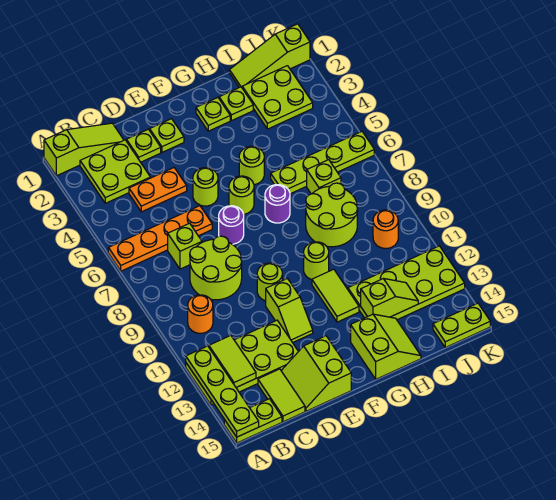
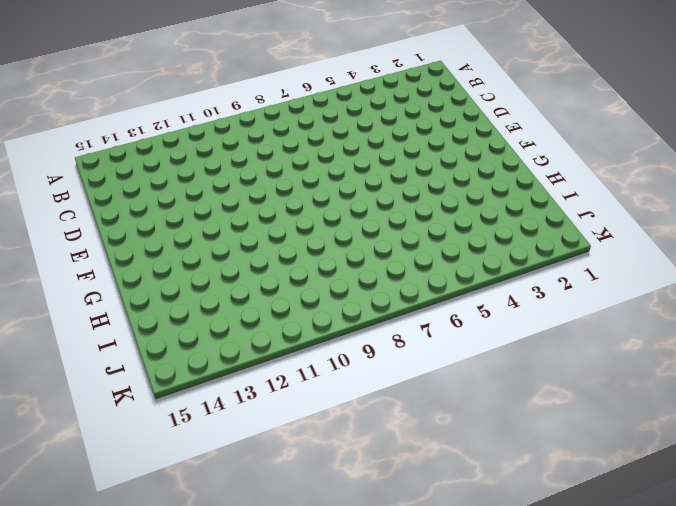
none -> lime slope A1:C1 level 1 top A
none -> orange plate A6:D6 level 1
none -> lime plate A12:D13 level 1
none -> lime plate A15:B15 level 1

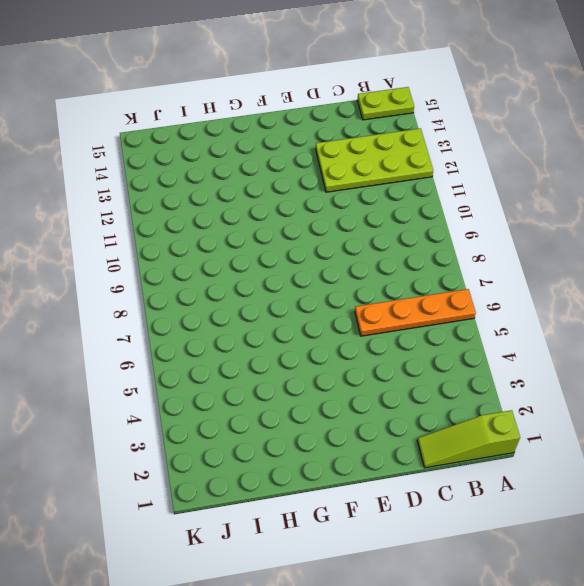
none -> lime plate B2:C3 level 1
none -> orange round brick B10 level 1
none -> orange plate C4:D4 level 1
none -> lime brick C7 level 1

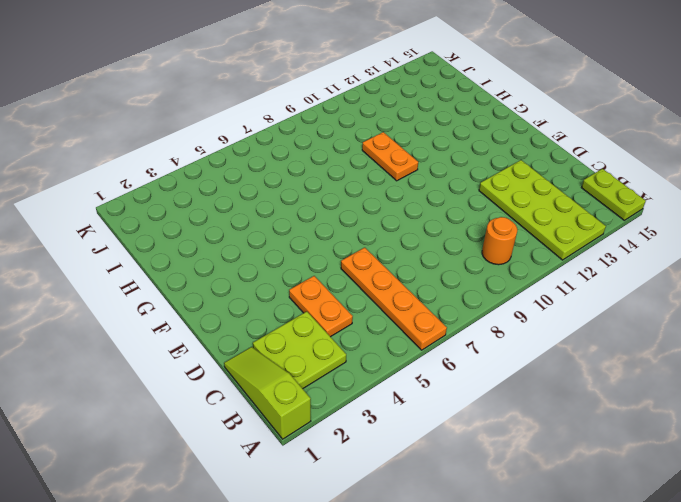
orange plate G10:H10 level 1 -> lime round brick G10 level 1
none -> lime brick C7 level 1
none -> lime round brick C8:D9 level 1
none -> lime tile C14:C15 level 1
none -> lime plate D2 level 1

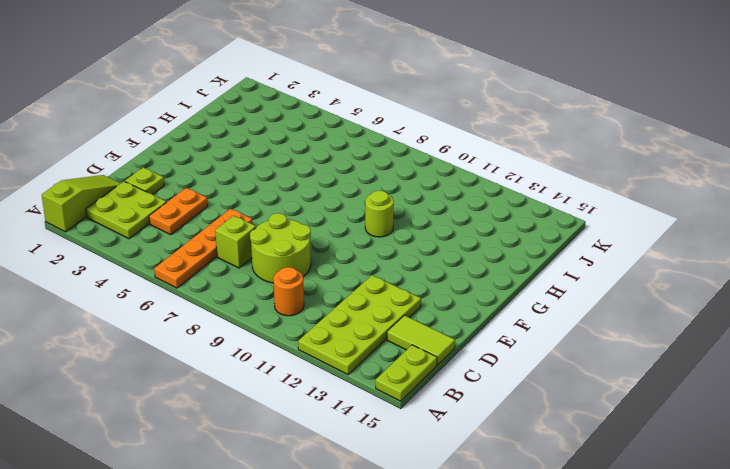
none -> lime slope D14:E15 level 1 top E
none -> lime plate E2 level 1
none -> lime round brick E5 level 1
none -> purple round brick E7 level 1

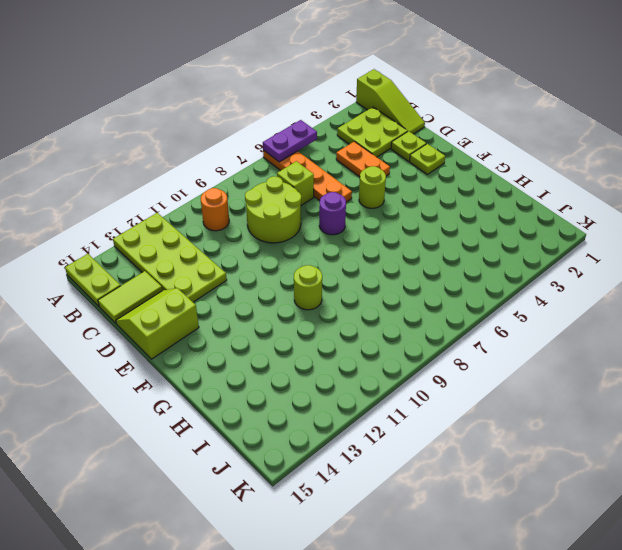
purple plate A5:A6 level 2 -> none
none -> lime round brick E10 level 1
none -> lime slope E11:E12 level 1 top 11
none -> lime round brick F6 level 1
none -> lime plate G2 level 1

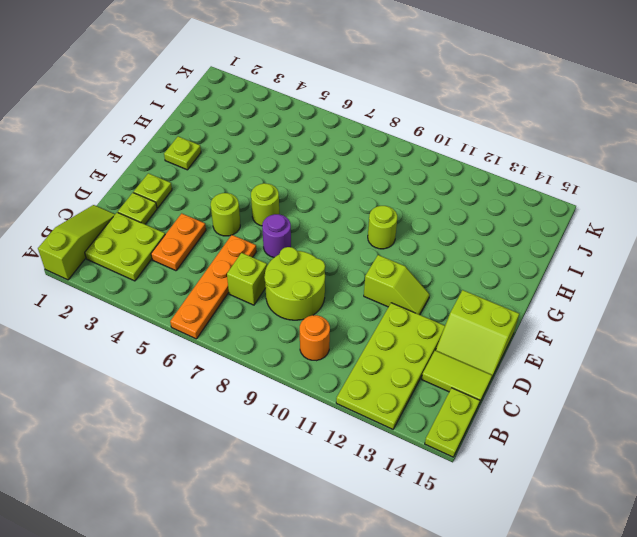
none -> lime round brick E10 level 1
none -> lime round brick G5 level 1
none -> purple round brick G7 level 1
none -> lime tile G11:G12 level 1

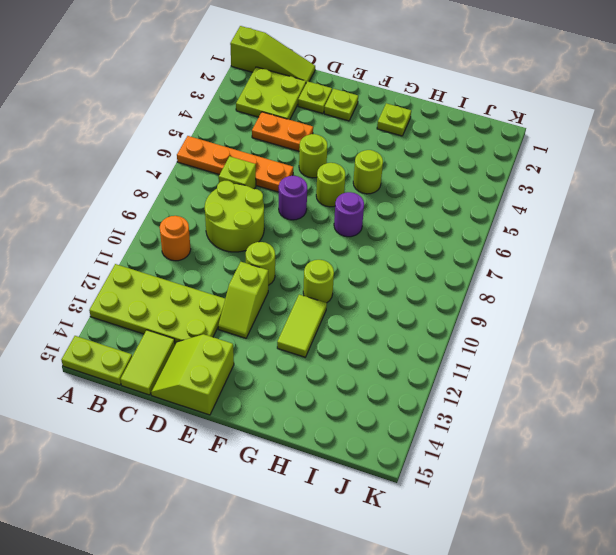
none -> lime slope G14:H15 level 1 top G
none -> lime plate H2 level 1
none -> lime plate H6:K6 level 1
none -> lime round brick H8:I9 level 1

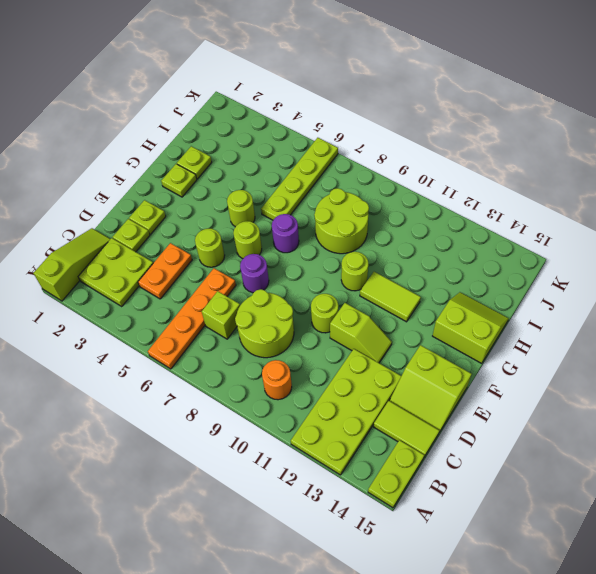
none -> lime plate H12:K13 level 1
none -> lime slope I1:K1 level 1 top K
none -> lime plate I2:J3 level 1
none -> lime brick I7 level 1

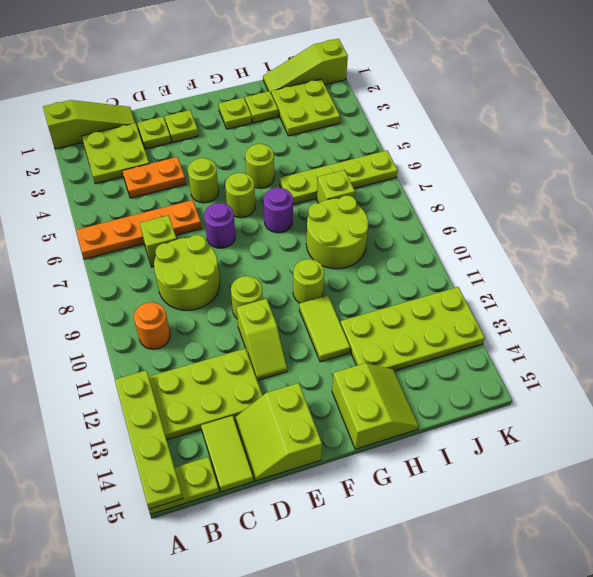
none -> orange round brick J10 level 1
none -> lime plate J15:K15 level 1
none -> lime tile B12:B13 level 2
none -> lime slope H13:I13 level 2 top H

